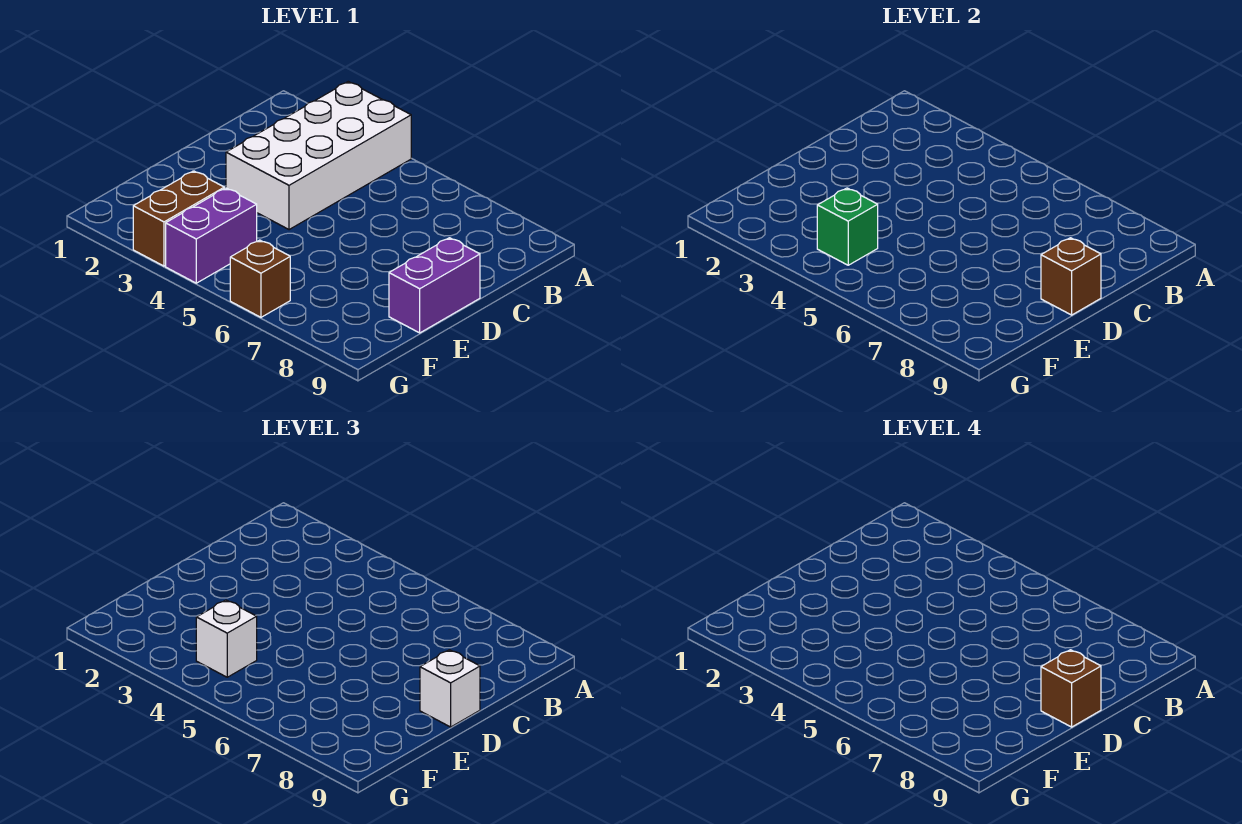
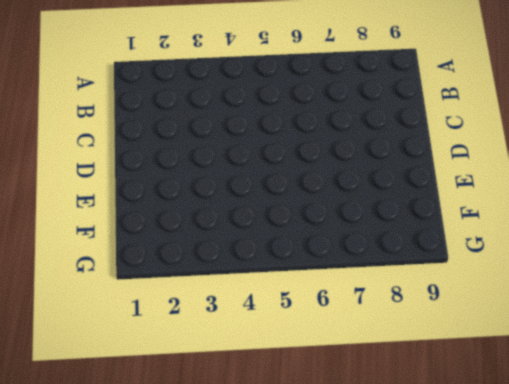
none -> white brick A3:D4 level 1
none -> purple brick D9:E9 level 1

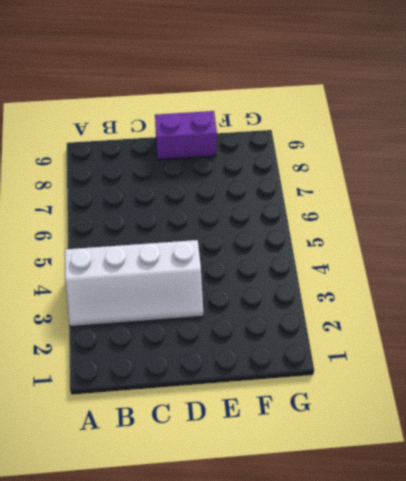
white slope A3:D4 level 1 top 4 -> white brick A3:D4 level 1
none -> brown brick F3:G3 level 1
none -> purple brick F4:G4 level 1

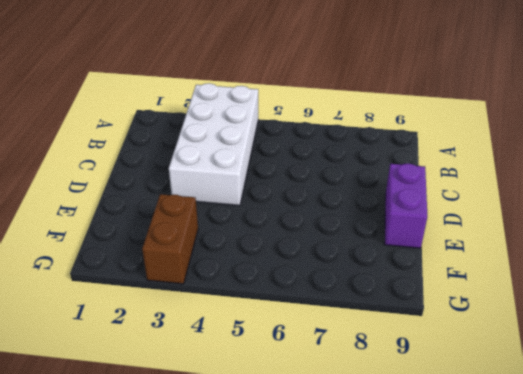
none -> purple brick F4:G4 level 1
none -> brown brick G6 level 1

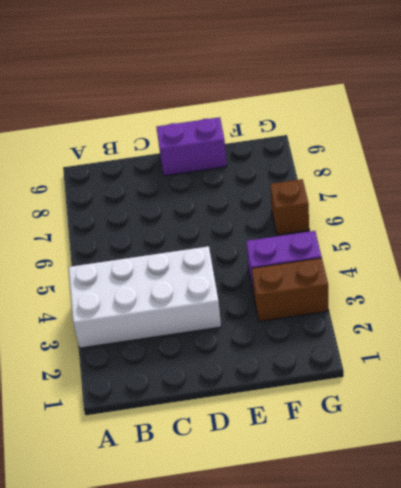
none -> brown brick D9 level 2
none -> green brick F4 level 2

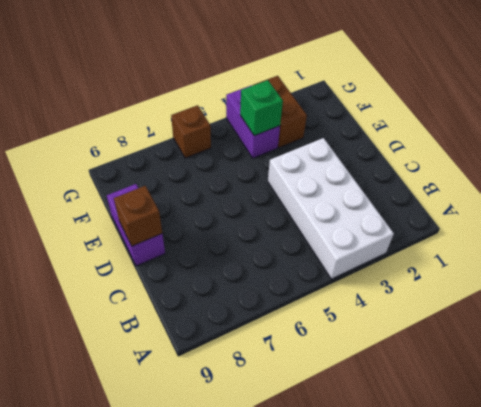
none -> white brick D9 level 3
none -> white brick F4 level 3

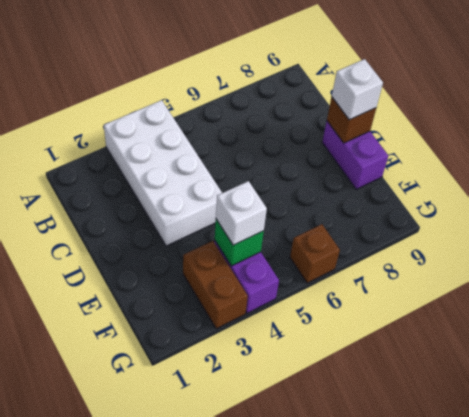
none -> brown brick D9 level 4

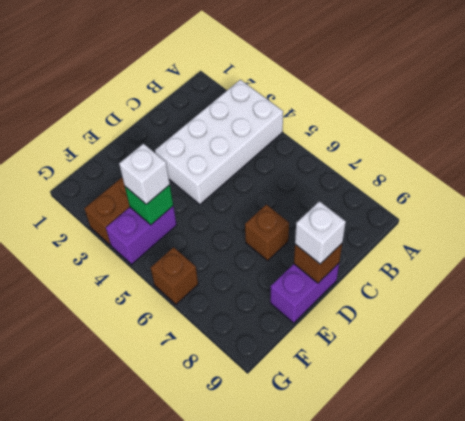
brown brick D7 level 1 -> brown brick D9 level 4

